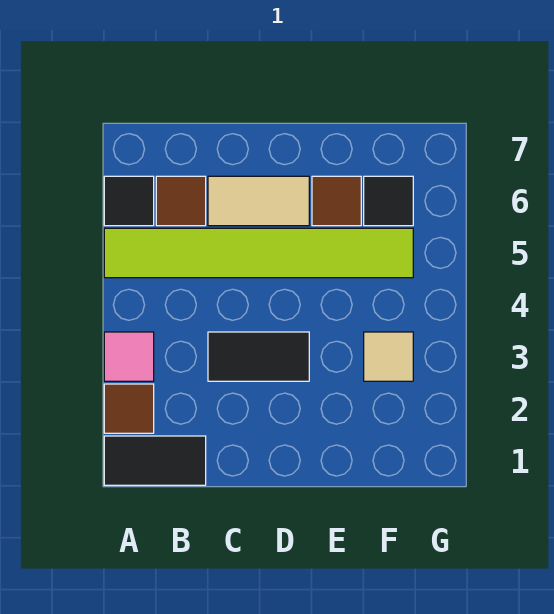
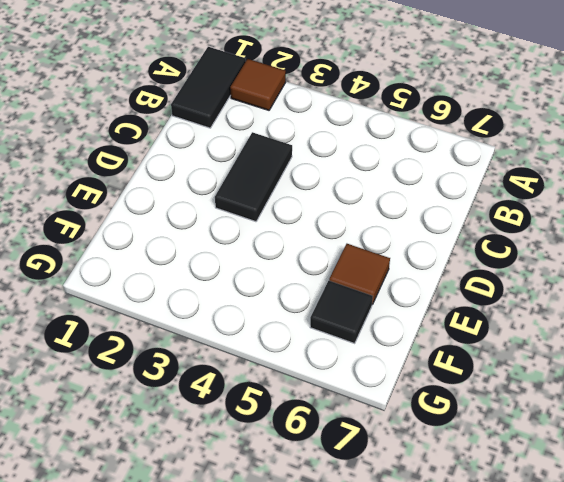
none -> pink tile A3 level 1
none -> lime tile A5:F5 level 1

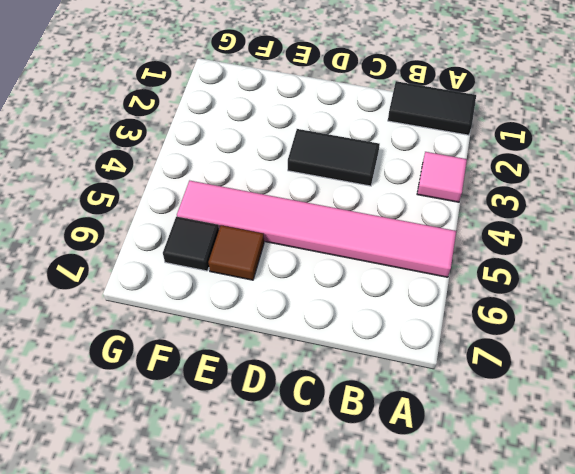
pink tile A5:F5 level 1 -> lime tile A5:F5 level 1
none -> brown tile A2 level 1
none -> black tile A6 level 1

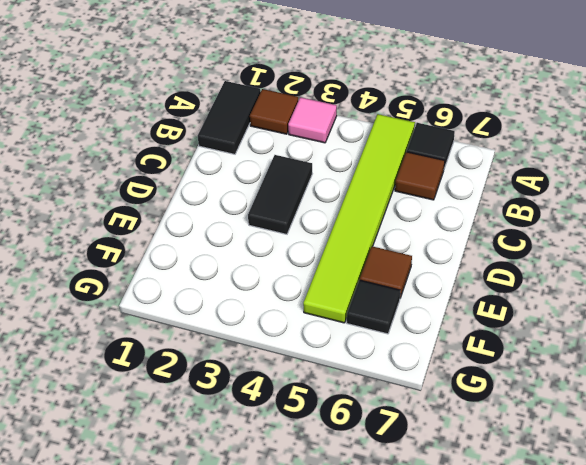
none -> tan tile C6:D6 level 1
none -> tan tile F3 level 1

